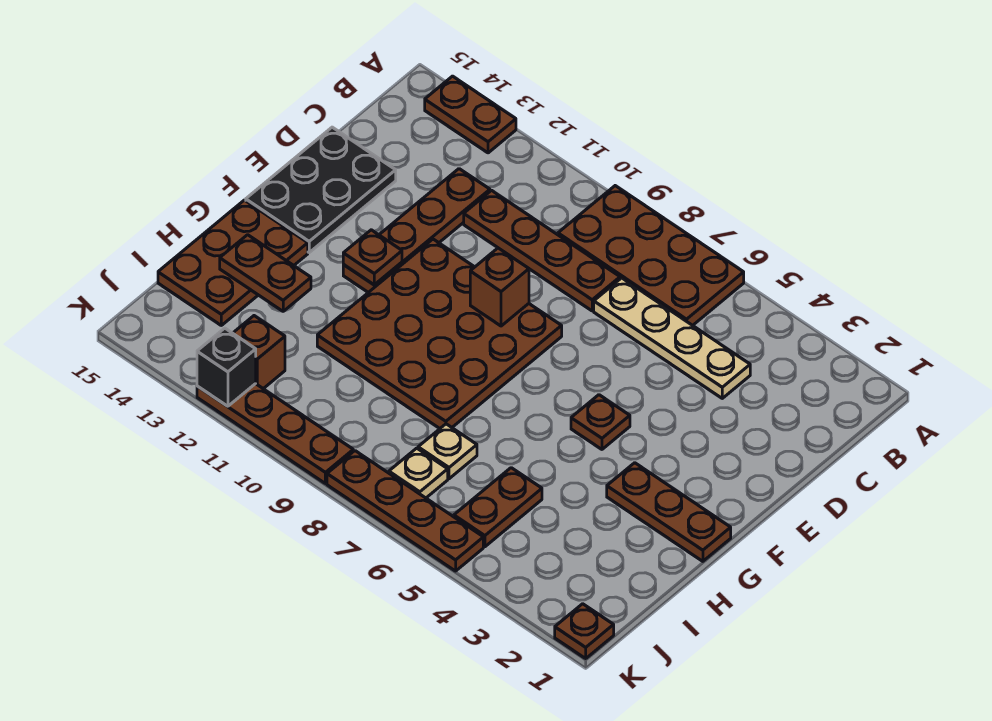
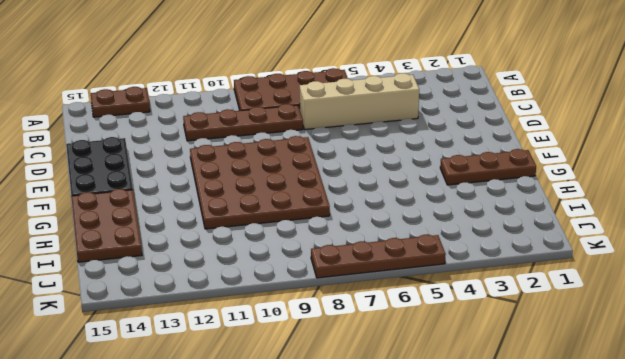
tan brick C4:C7 level 1 -> tan plate C4:C7 level 1
none -> brown plate C12:F12 level 1
none -> brown plate F5 level 1
none -> brown plate I5:J5 level 1

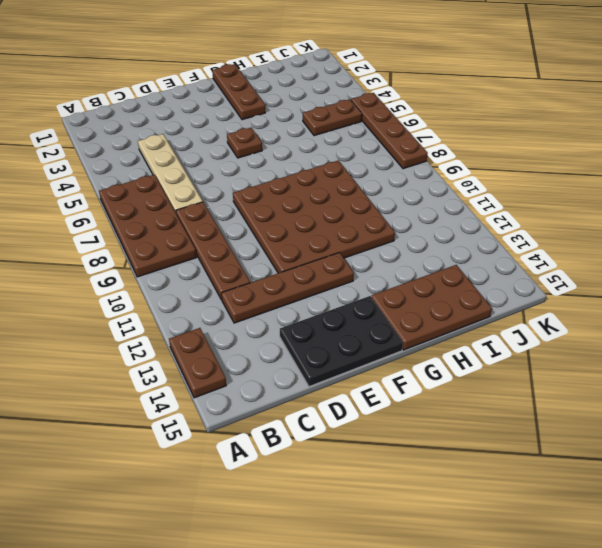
none -> tan plate I7 level 1
none -> tan plate J7 level 1
none -> brown brick J12 level 1

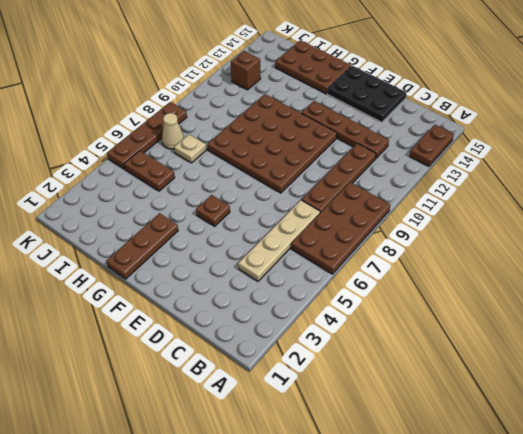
tan cone J7 level 1 -> tan plate J7 level 1
none -> brown plate K1 level 1
none -> brown plate K9:K12 level 1
none -> brown brick E9 level 2

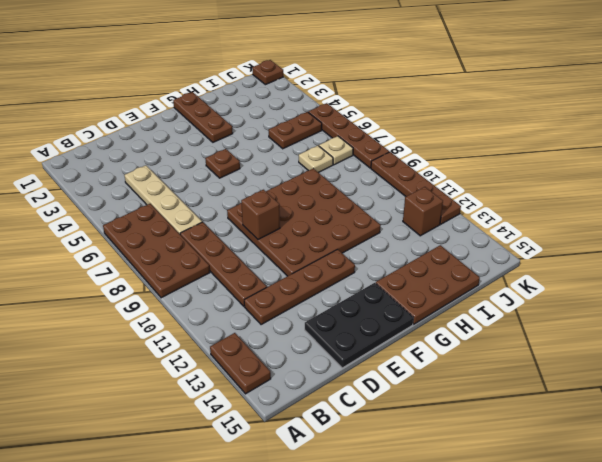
none -> brown plate F12 level 2
none -> brown plate H13:H14 level 2
none -> black brick K12 level 2

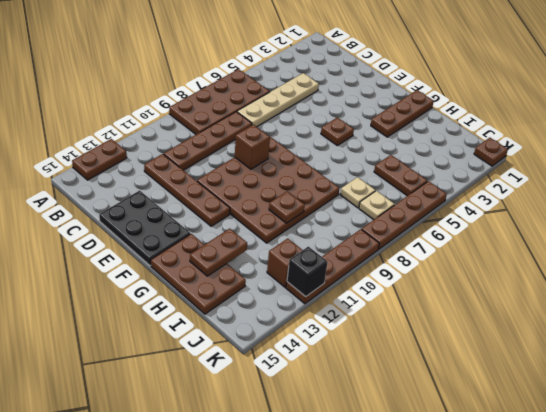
brown plate H10 level 2 -> brown plate F12 level 2

